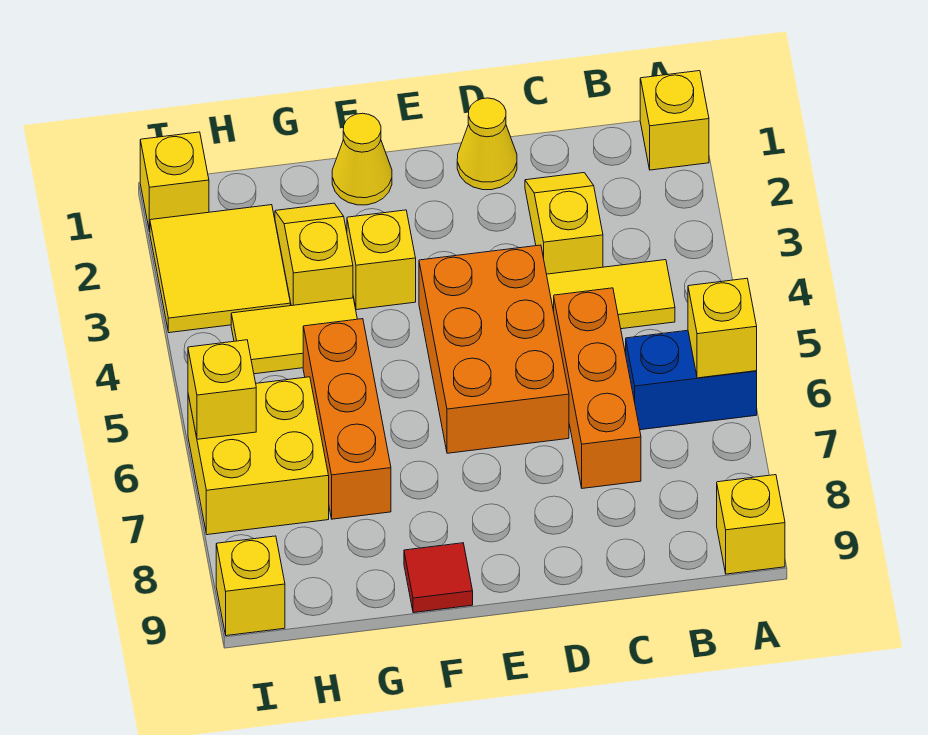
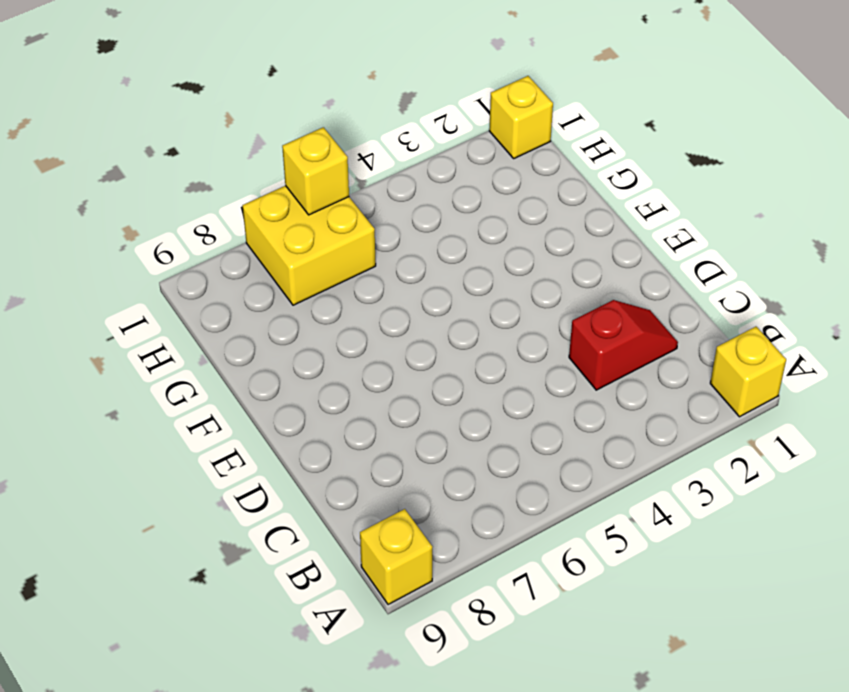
red slope C2:C3 level 1 top 3 -> yellow slope C2:C3 level 1 top 3
none -> blue brick A6:B6 level 1
none -> yellow tile B4:C4 level 1
none -> orange brick C5:C7 level 1

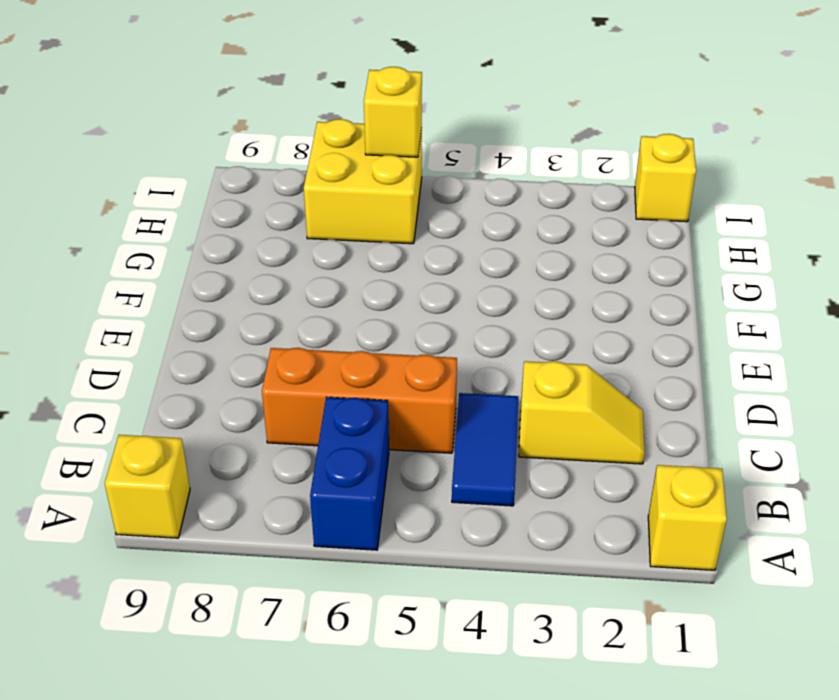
blue tile B4:C4 level 1 -> yellow tile B4:C4 level 1
none -> yellow cone D1 level 1
none -> orange brick D4:E6 level 1
none -> yellow cone F1 level 1

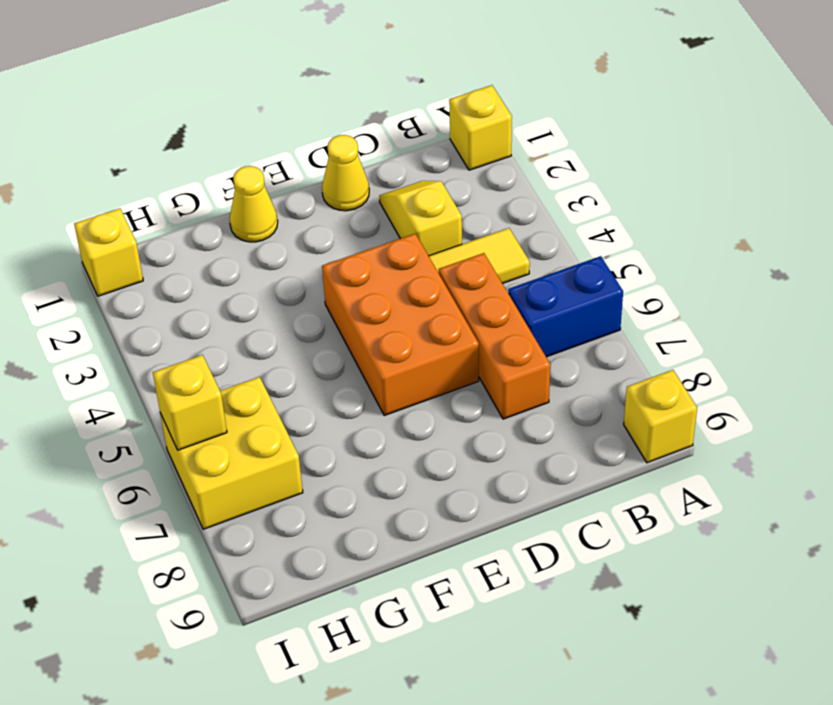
none -> yellow brick F3 level 1
none -> red tile F9 level 1
none -> yellow slope G2:G3 level 1 top 3

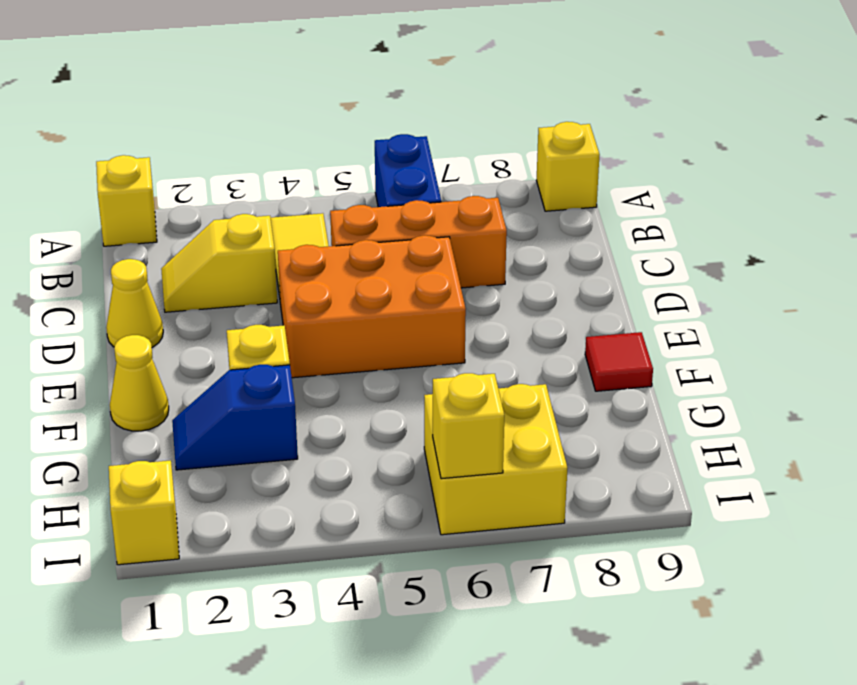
blue slope G2:G3 level 1 top 3 -> yellow slope G2:G3 level 1 top 3
none -> yellow tile G4:H4 level 1
none -> orange brick G5:G7 level 1
none -> yellow tile H2:I3 level 1

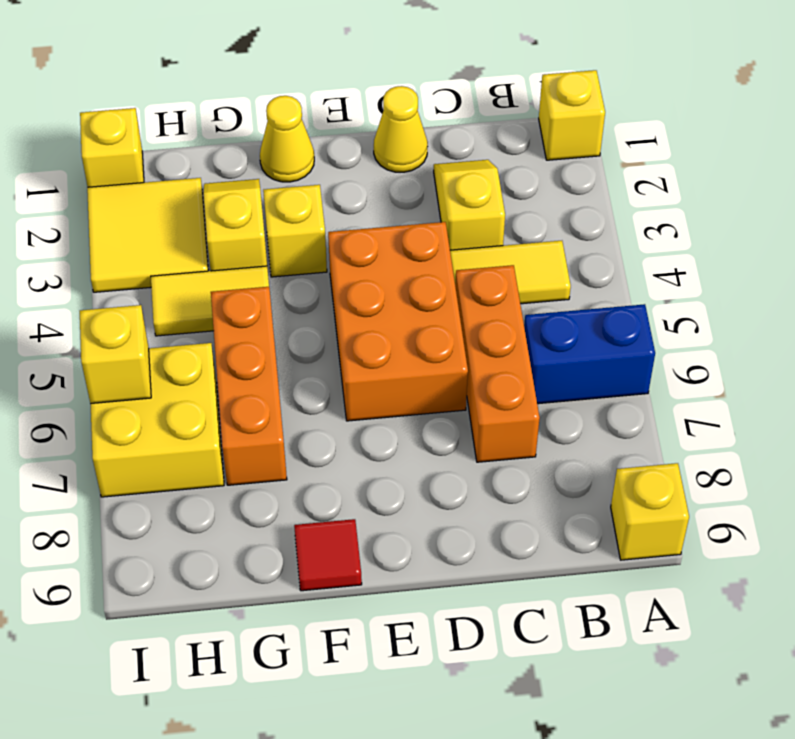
none -> yellow brick I9 level 1
none -> yellow brick A6 level 2

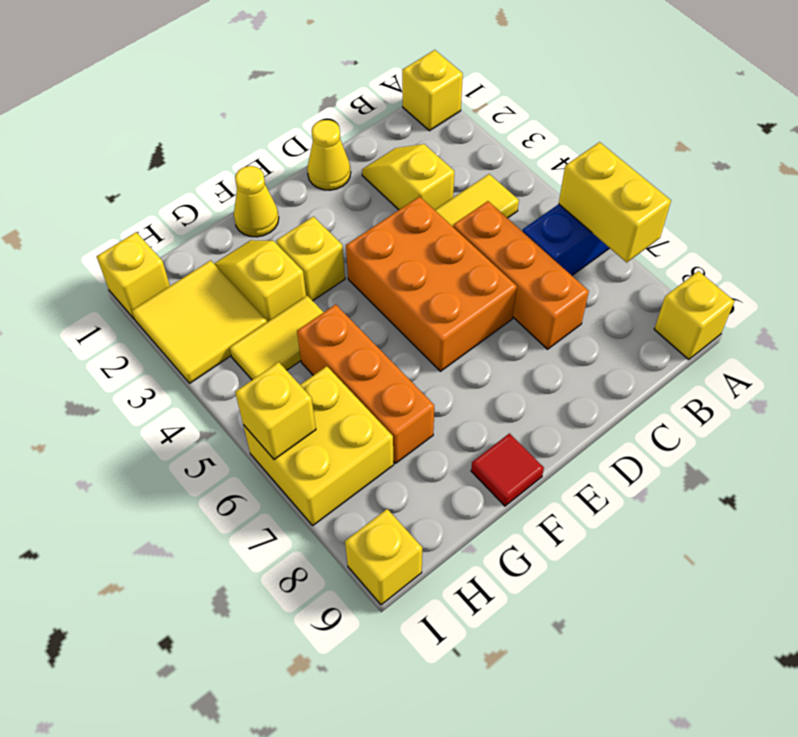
yellow brick A6:A7 level 2 -> yellow brick A6 level 2

